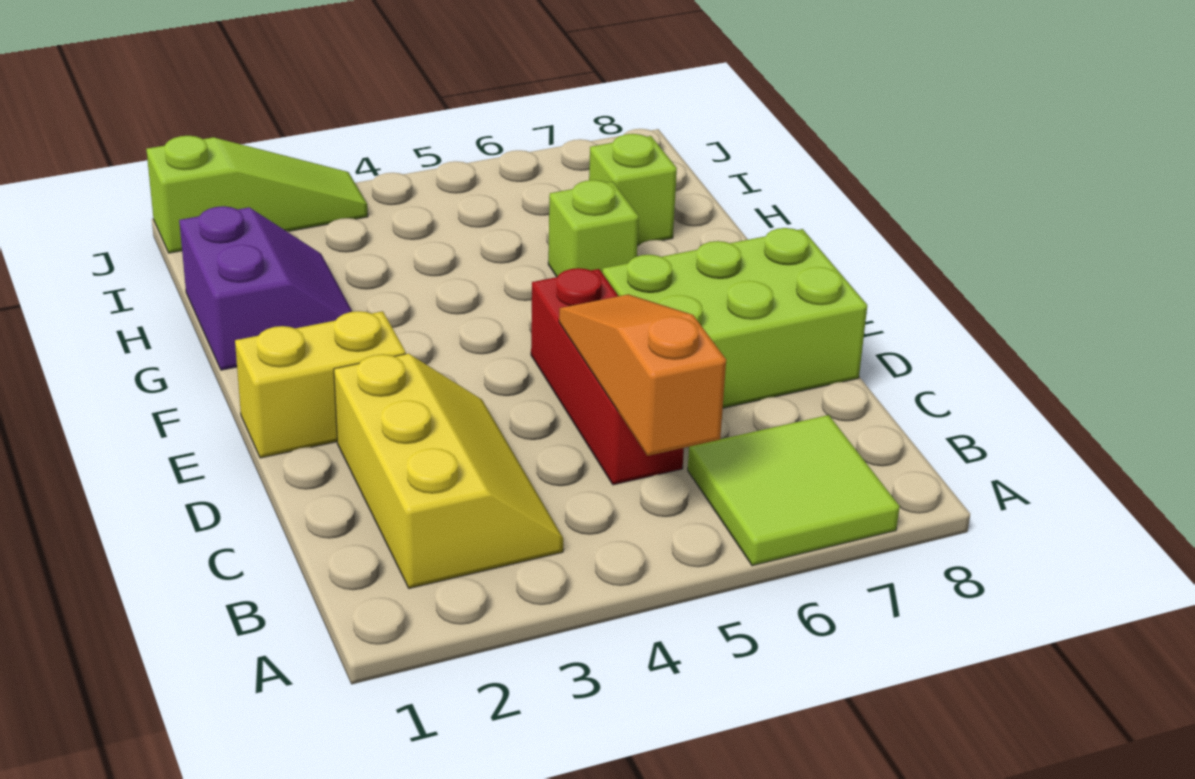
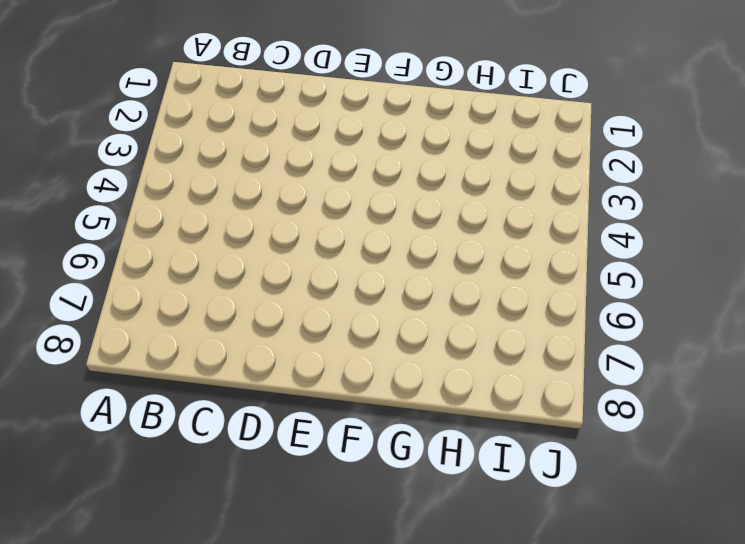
none -> lime tile A6:B7 level 1
none -> yellow slope B2:D3 level 1 top 2

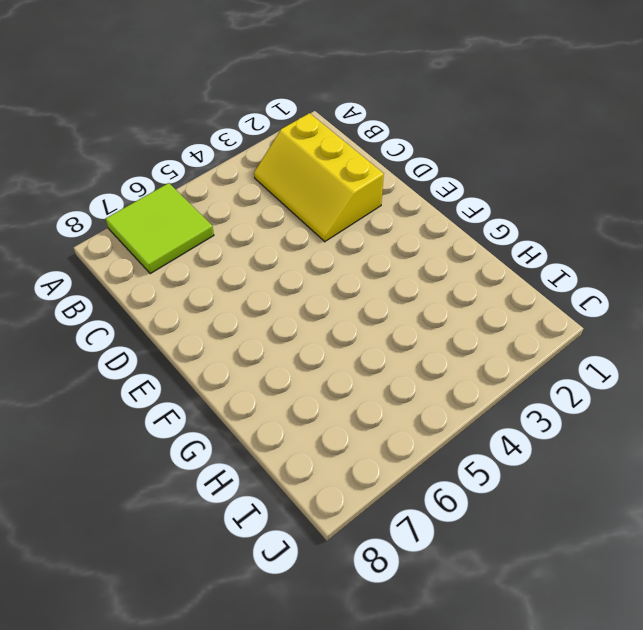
none -> red brick C5:E5 level 1
none -> lime brick D6:E8 level 1

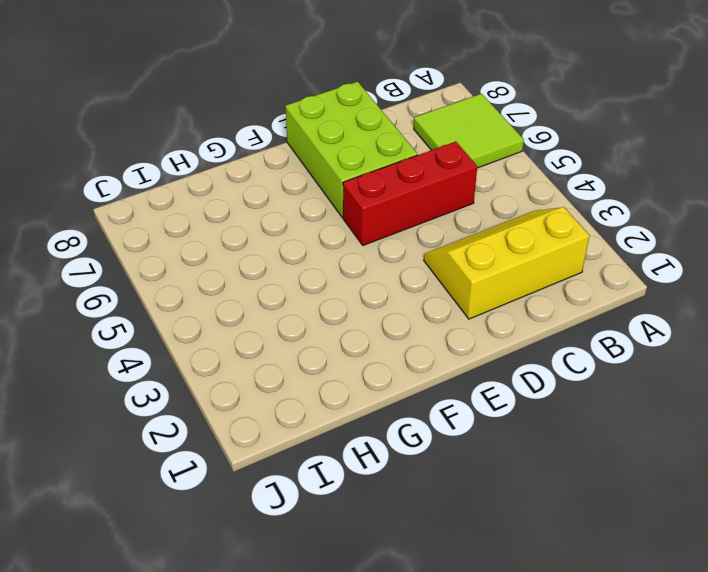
none -> yellow brick E1:E2 level 1
none -> purple slope G1:H2 level 1 top 1

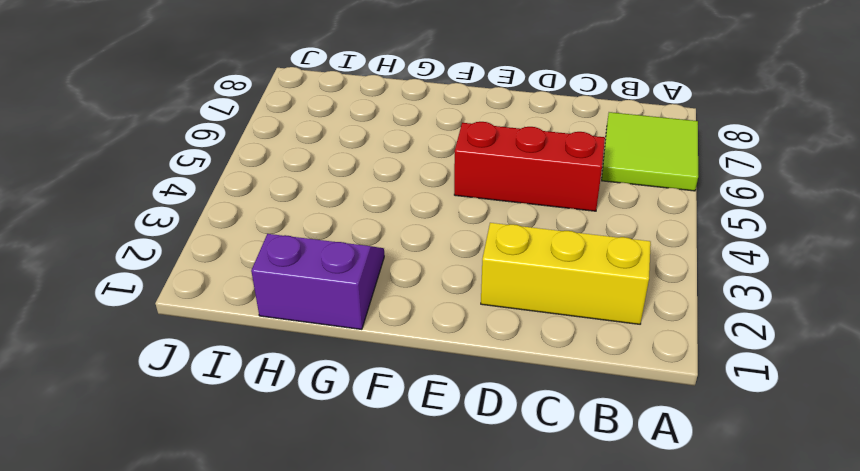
none -> lime brick D6:E8 level 1
none -> yellow brick E1:E2 level 1

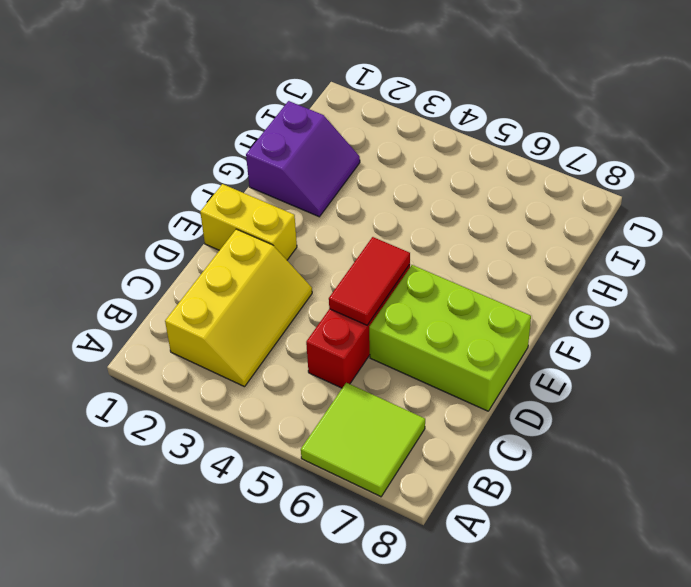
red tile D5:E5 level 2 -> orange slope B5:D5 level 2 top B
none -> lime brick G6 level 1
none -> lime brick H7 level 1

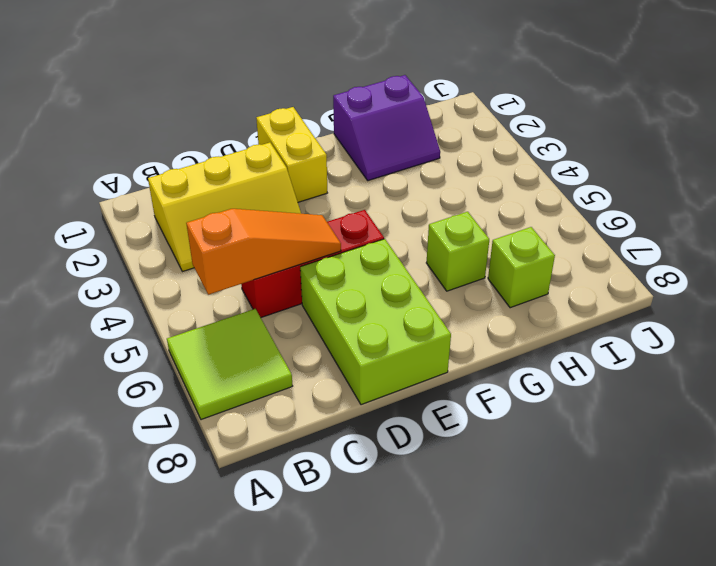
none -> lime slope J1:J3 level 1 top 1

